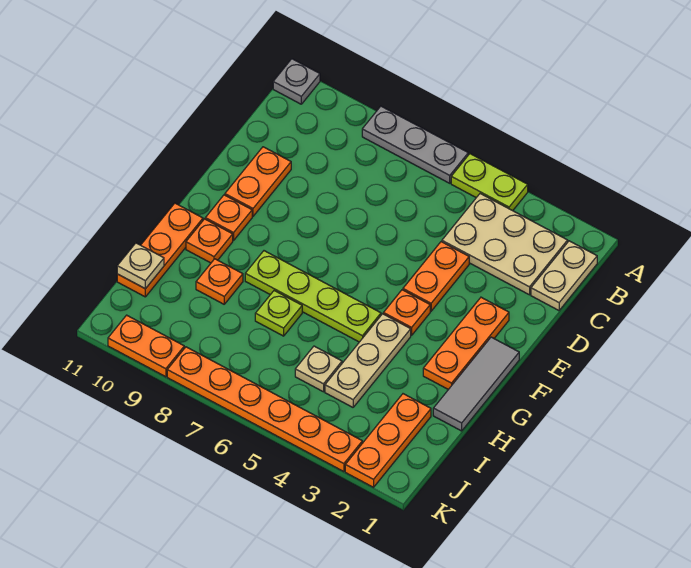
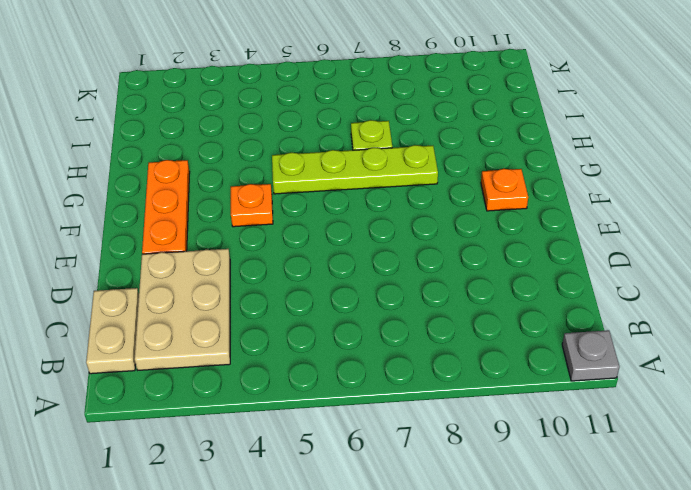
tan plate B2:D3 level 1 -> tan plate B2:C4 level 1
none -> lime plate A4:A5 level 1
none -> grey plate A6:A8 level 1
none -> orange plate D4:E4 level 1

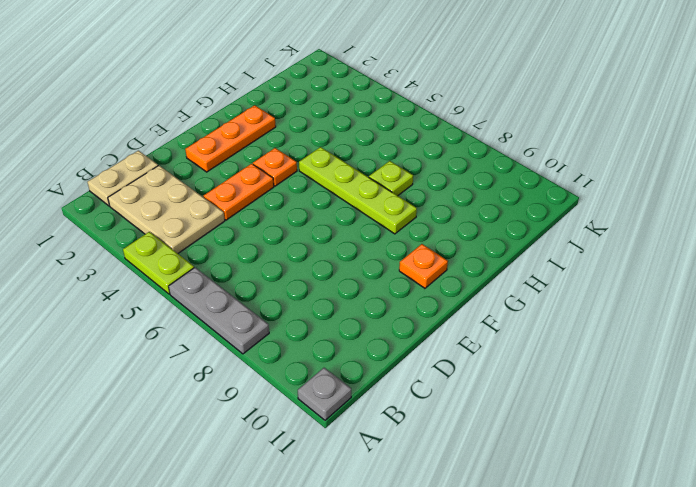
none -> orange plate D10:E10 level 1
none -> grey tile F1:H1 level 1
none -> tan plate G4:I4 level 1

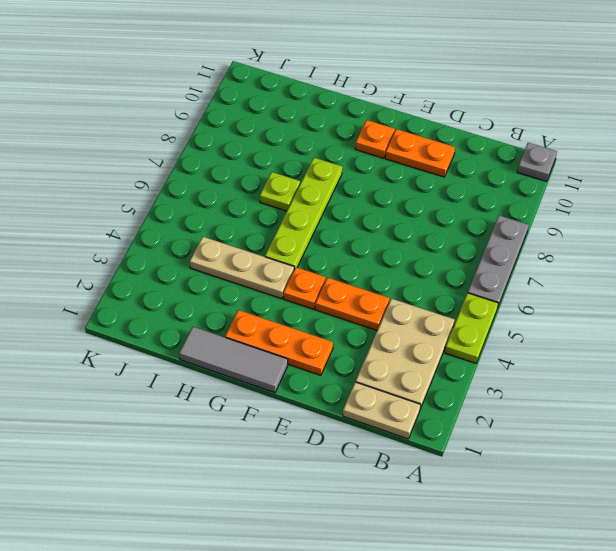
none -> orange plate G10 level 1
none -> orange plate G11:I11 level 1
none -> orange plate H9 level 1

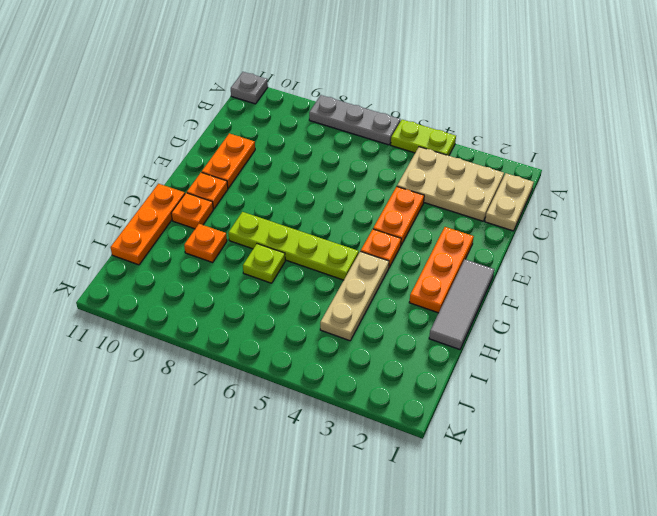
none -> orange plate I2:K2 level 1
none -> tan plate I5 level 1
none -> orange plate K3:K8 level 1

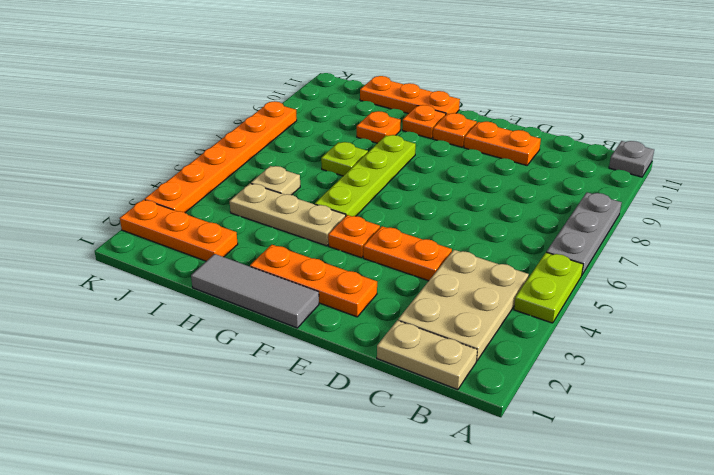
none -> orange plate K9:K10 level 1
none -> tan plate I11 level 2

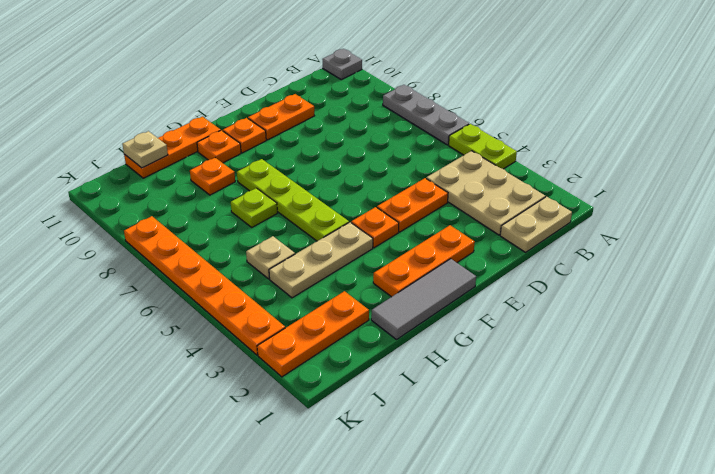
none -> orange plate K9:K10 level 1

